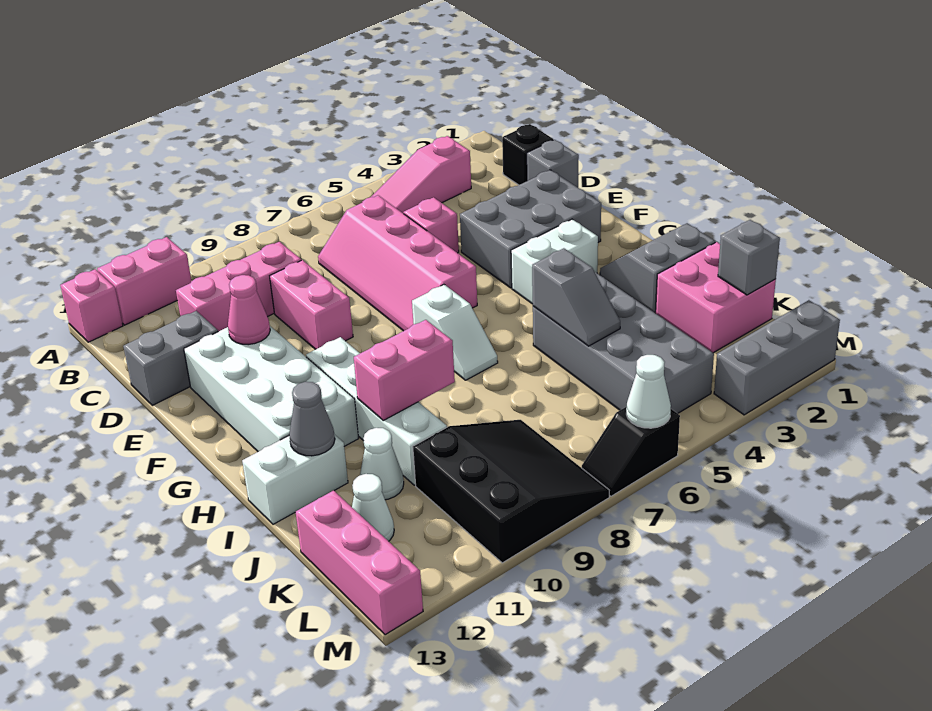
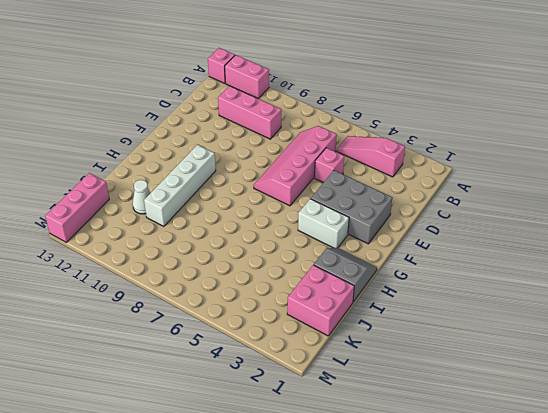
none -> black brick C1 level 1
none -> grey brick D1 level 1
none -> pink brick D9:E9 level 1
none -> grey brick D12:D13 level 1

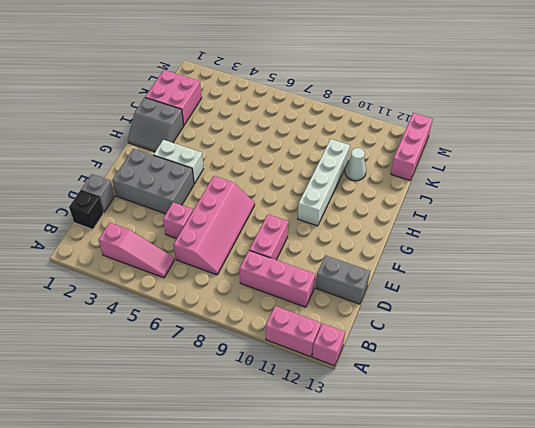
none -> white brick E11:H12 level 1
none -> white slope G7:H7 level 1 top G
none -> grey brick I4:L5 level 1
none -> white brick I12:I13 level 1

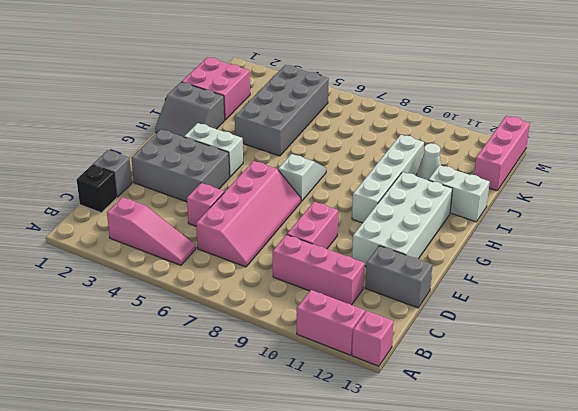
none -> black slope K8:M10 level 1 top 10
none -> white cone K12 level 1
none -> grey brick M1:M3 level 1
none -> black slope M6:M7 level 1 top 6

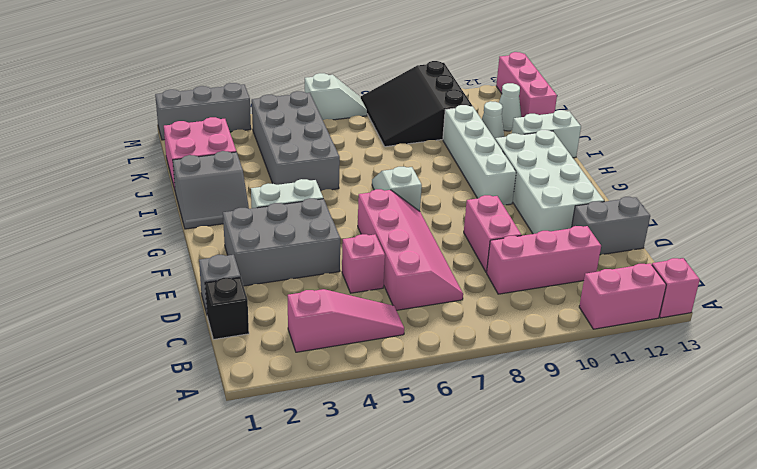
white slope M6:M7 level 1 top 6 -> black slope M6:M7 level 1 top 6
none -> pink cone E11 level 2
none -> grey slope I5:J5 level 2 top I
none -> pink brick I9:I10 level 2
none -> grey cone I12 level 2

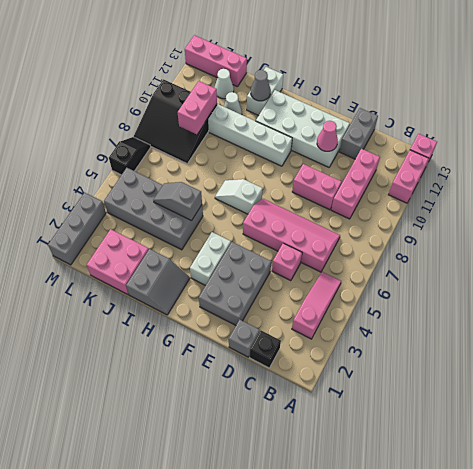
pink brick K9:K10 level 2 -> pink brick I9:I10 level 2
none -> grey brick K1 level 2
none -> white cone M6 level 2

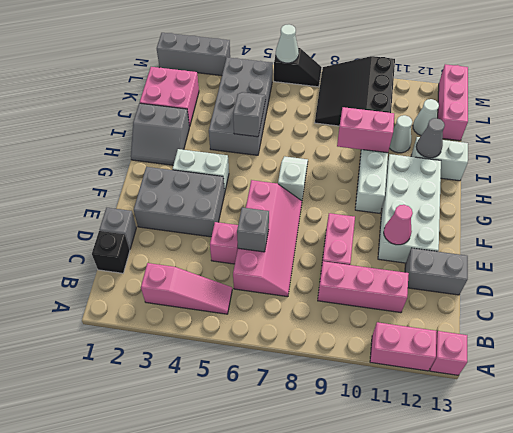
grey brick D6 level 2 -> grey brick K1 level 2

